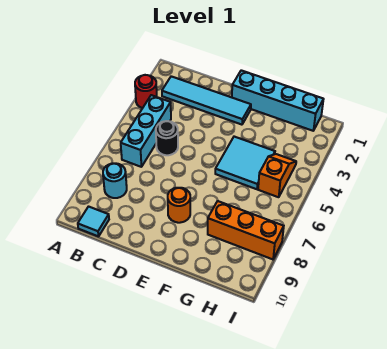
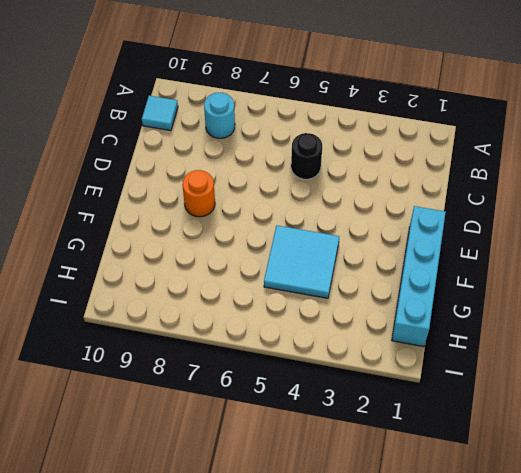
none -> red round brick A3 level 1
none -> cyan tile B2:E2 level 1

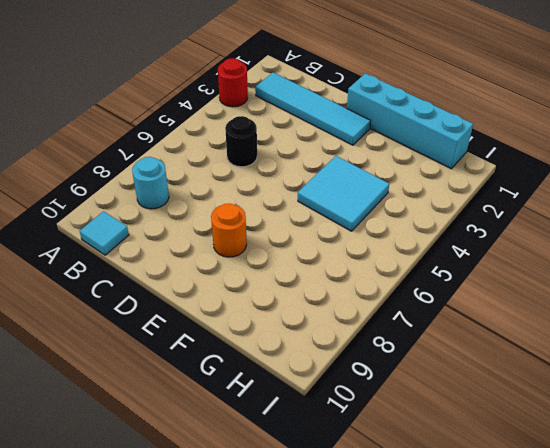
none -> cyan brick B4:B6 level 1
none -> orange brick G8:I8 level 1

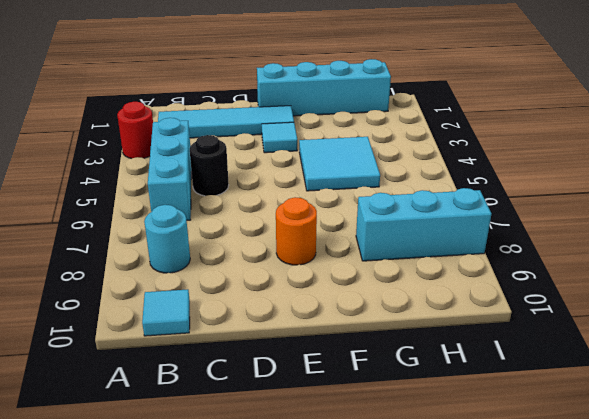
cyan tile E3 level 1 -> none
cyan brick G8:I8 level 1 -> orange brick G8:I8 level 1
none -> orange slope H4:H5 level 1 top 5

